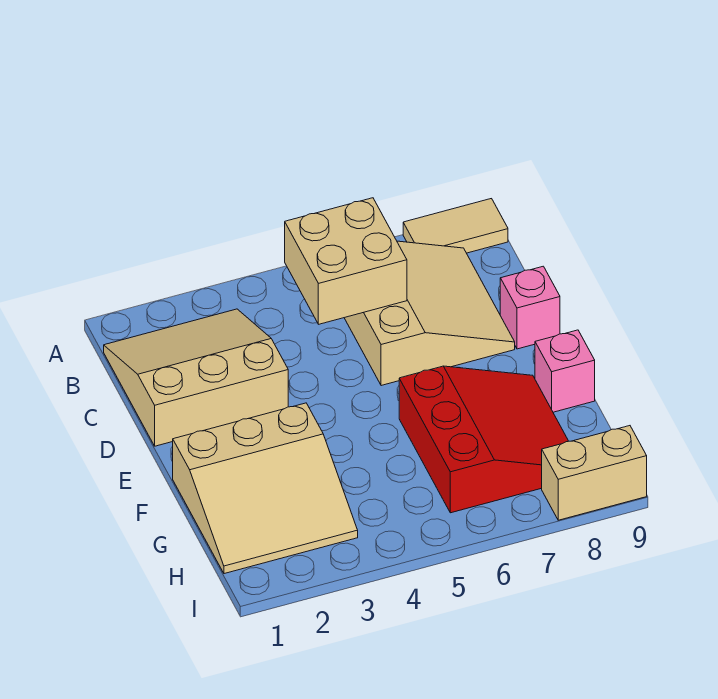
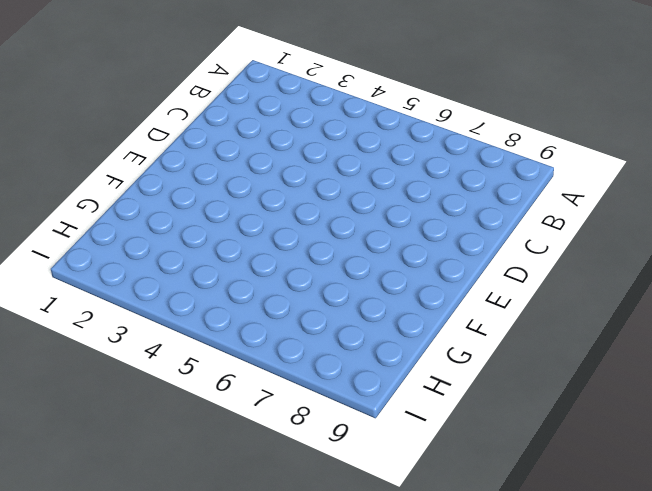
none -> tan tile A8:A9 level 1
none -> tan slope B1:D3 level 1 top D

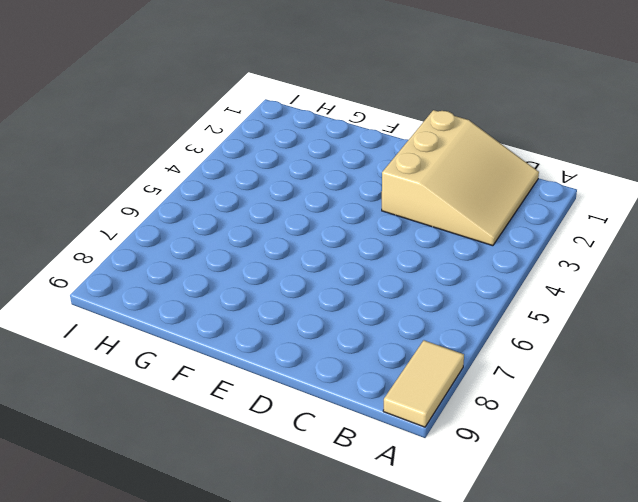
none -> tan slope B6:D8 level 1 top 6
none -> pink brick D9 level 1

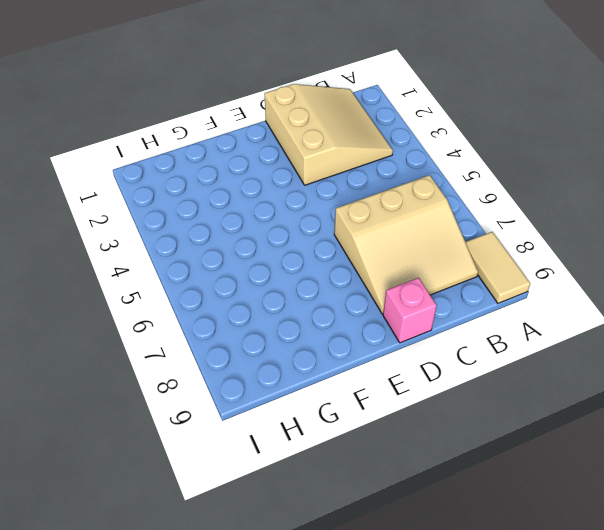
none -> tan slope F1:H3 level 1 top F
none -> red slope F6:H8 level 1 top 6

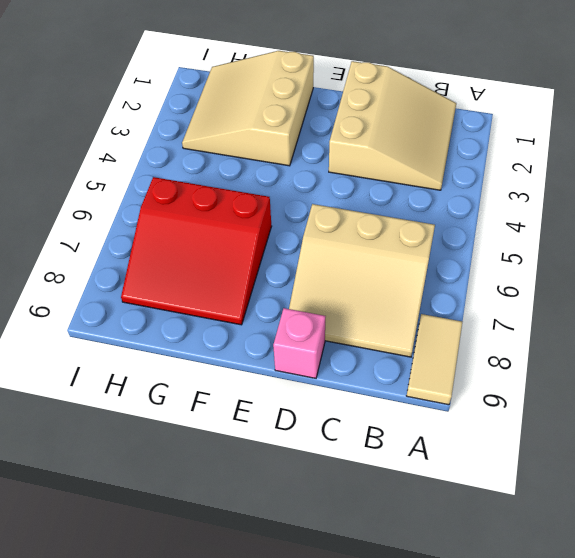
none -> pink brick F9 level 1
none -> tan brick I8:I9 level 1

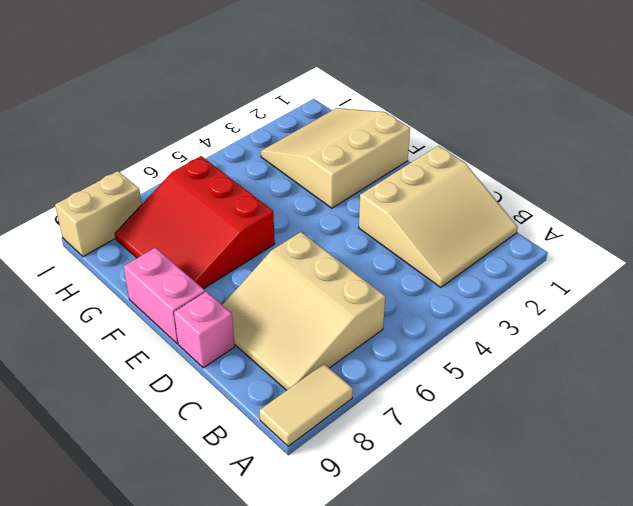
pink brick E9:F9 level 1 -> pink brick F9 level 1
none -> tan brick B5:C6 level 2

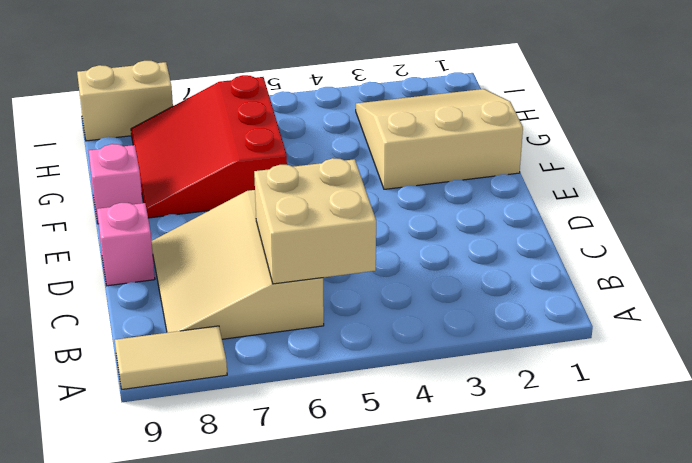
none -> tan slope B1:D3 level 1 top D

